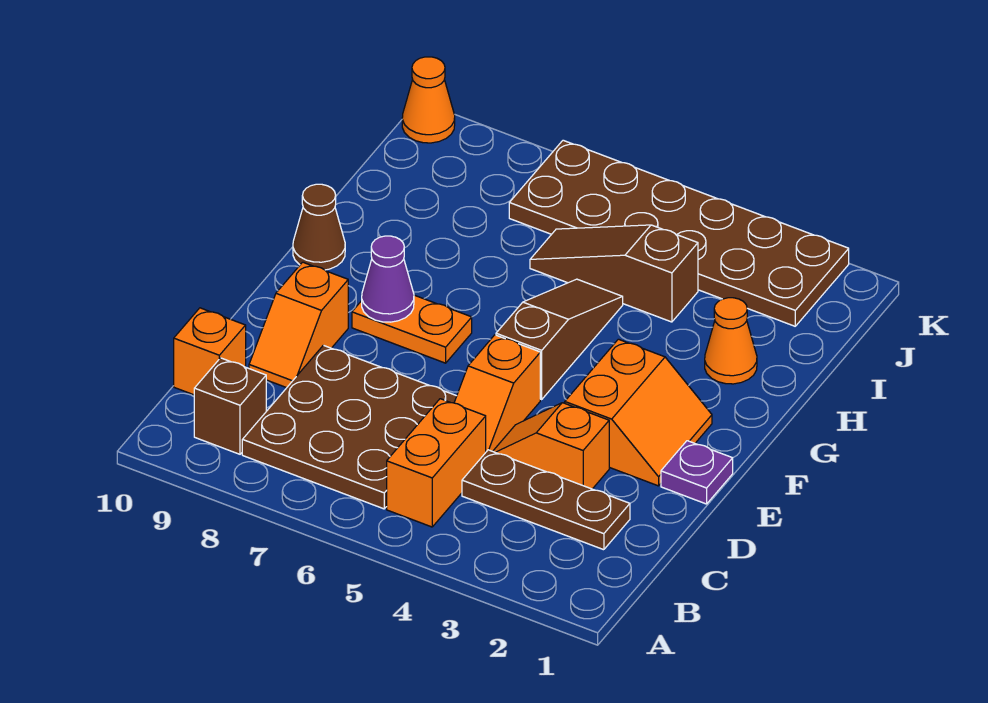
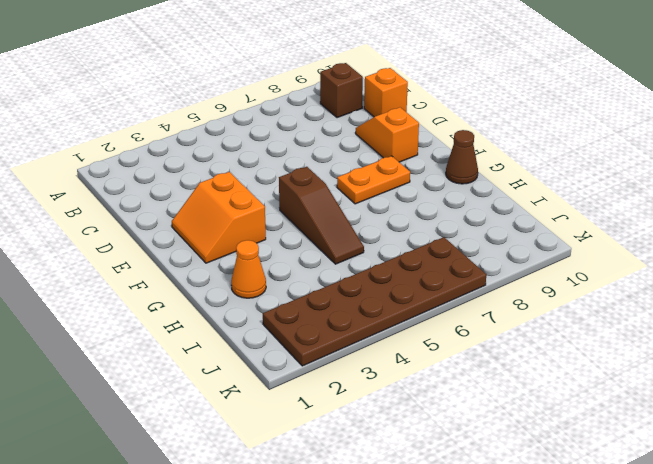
none -> orange brick B5:C5 level 1
none -> brown plate B6:D8 level 1
none -> brown plate C2:C4 level 1

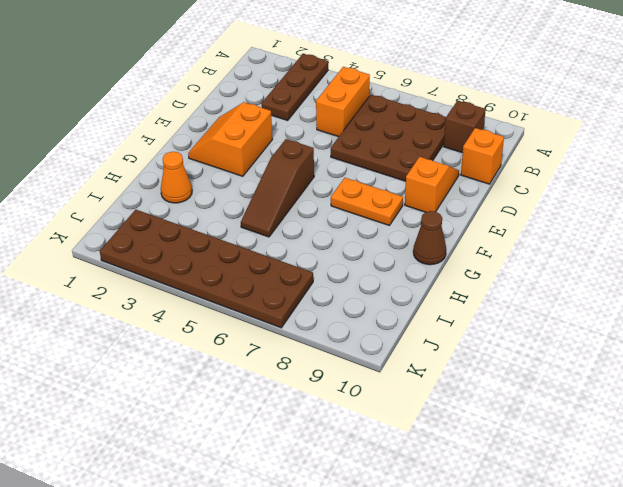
brown plate A3:C3 level 1 -> brown plate C2:C4 level 1
none -> orange slope D3:D4 level 1 top 3
none -> orange slope D5:E5 level 1 top E
none -> purple plate E1 level 1

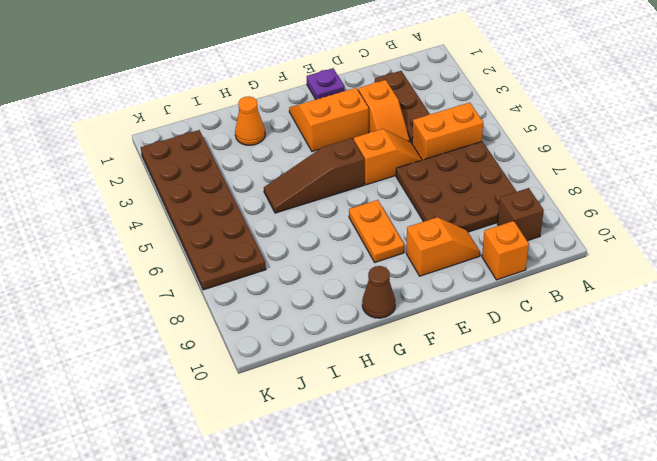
none -> brown slope I4:I6 level 1 top 4
none -> orange cone K10 level 1
none -> purple cone F8 level 2

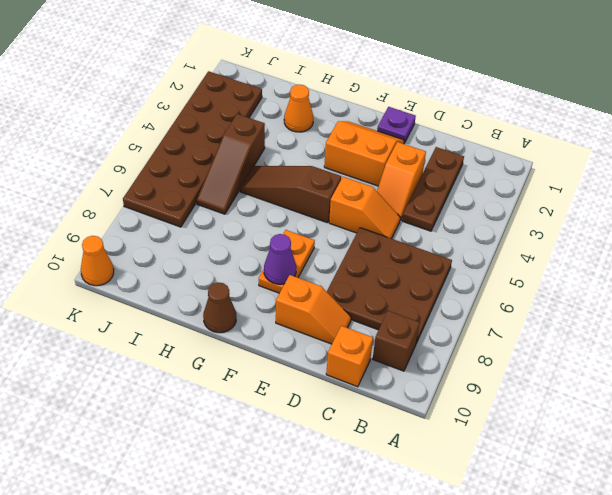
none -> orange brick B5:C5 level 1

